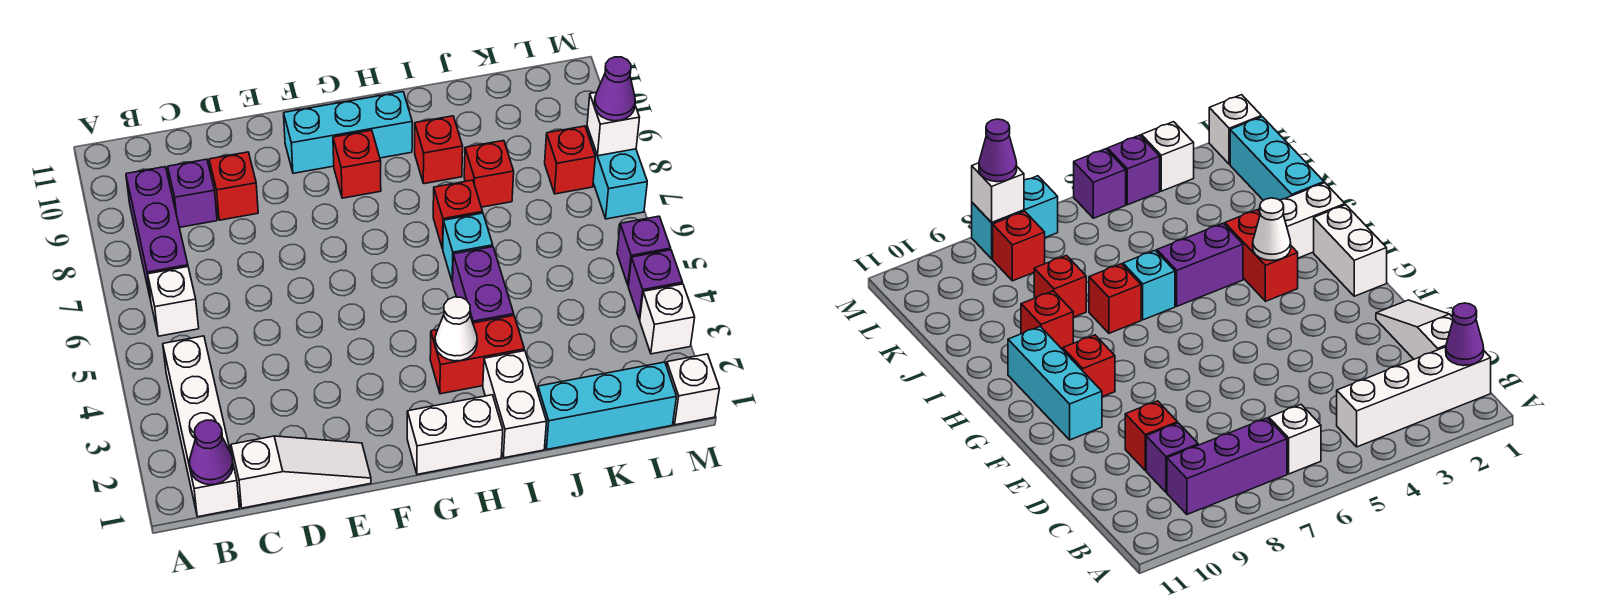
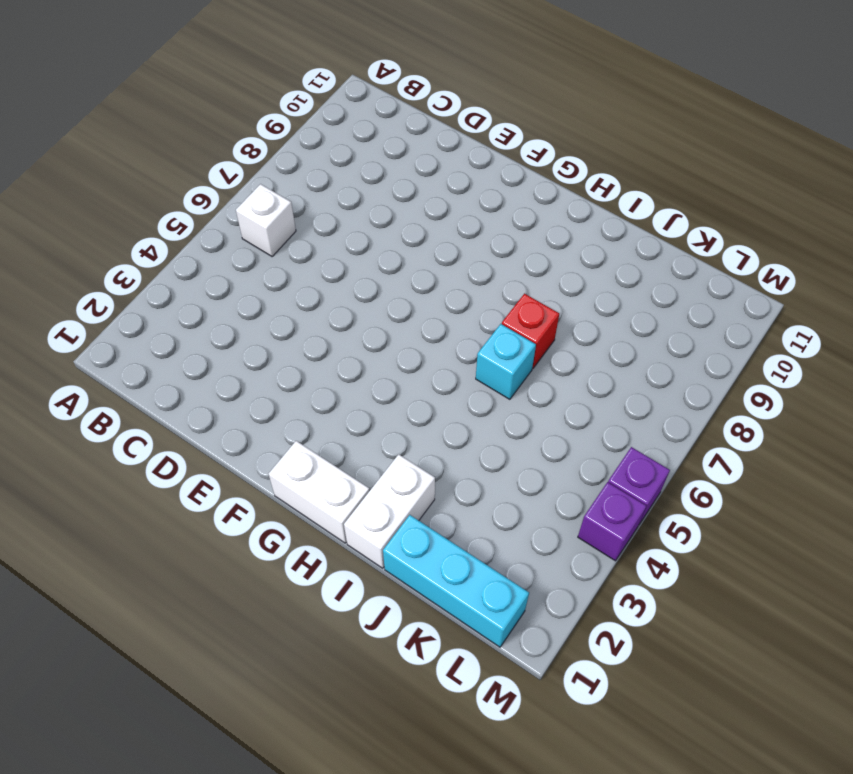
none -> white brick B1:B4 level 1
none -> purple brick B7:B9 level 1
none -> white slope C1:E1 level 1 top C

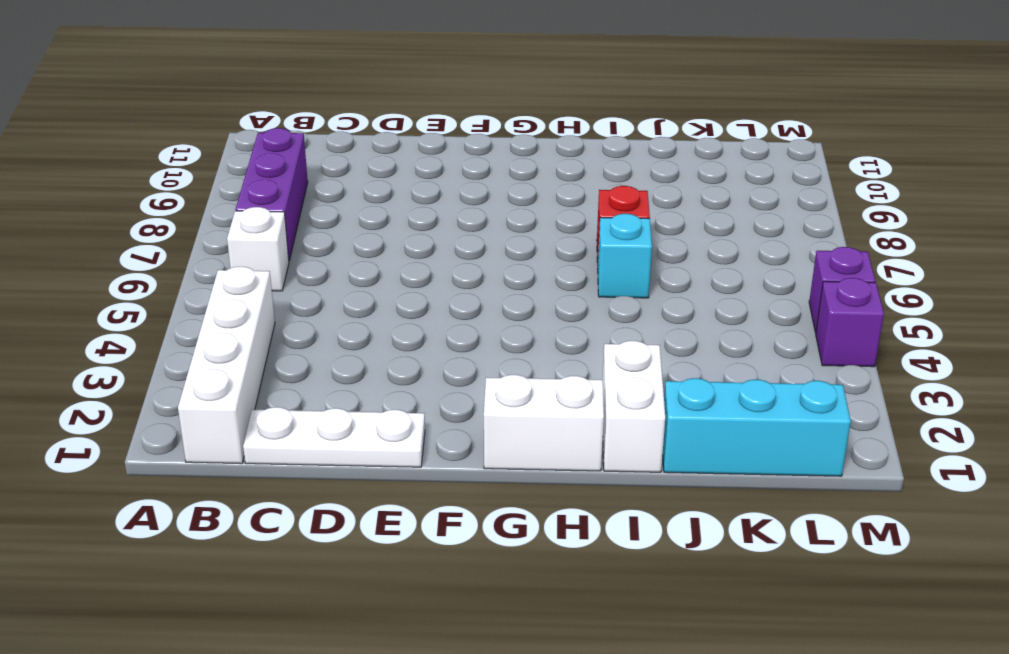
white plate C1:E1 level 1 -> white slope C1:E1 level 1 top C
none -> purple brick C9 level 1
none -> red brick D9 level 1
none -> cyan brick F10:H10 level 1

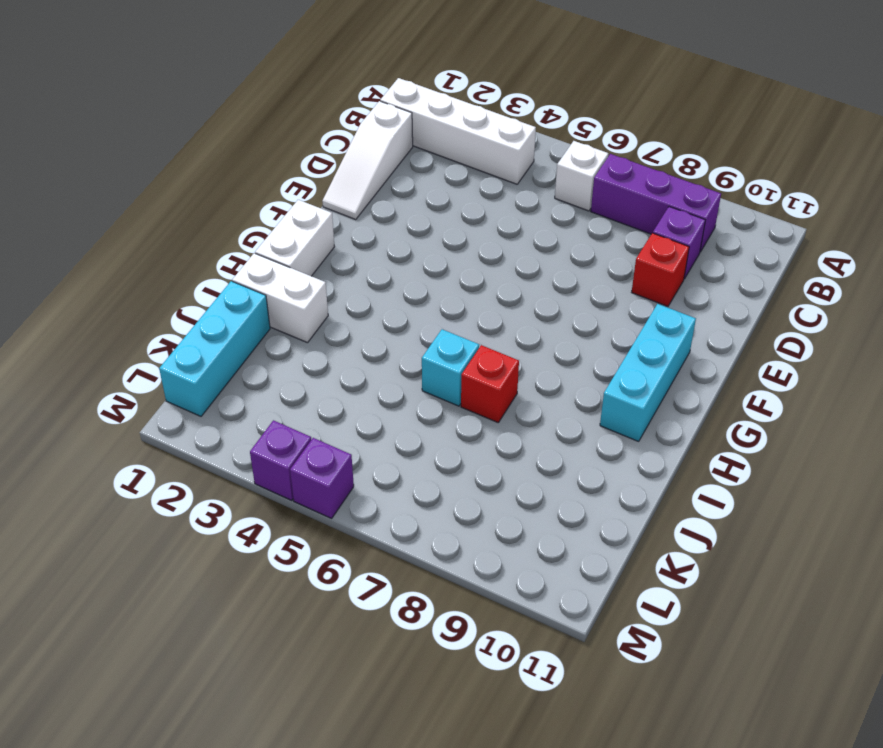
none -> red brick G9 level 1
none -> red brick H3:I3 level 1
none -> purple brick I4:I5 level 1

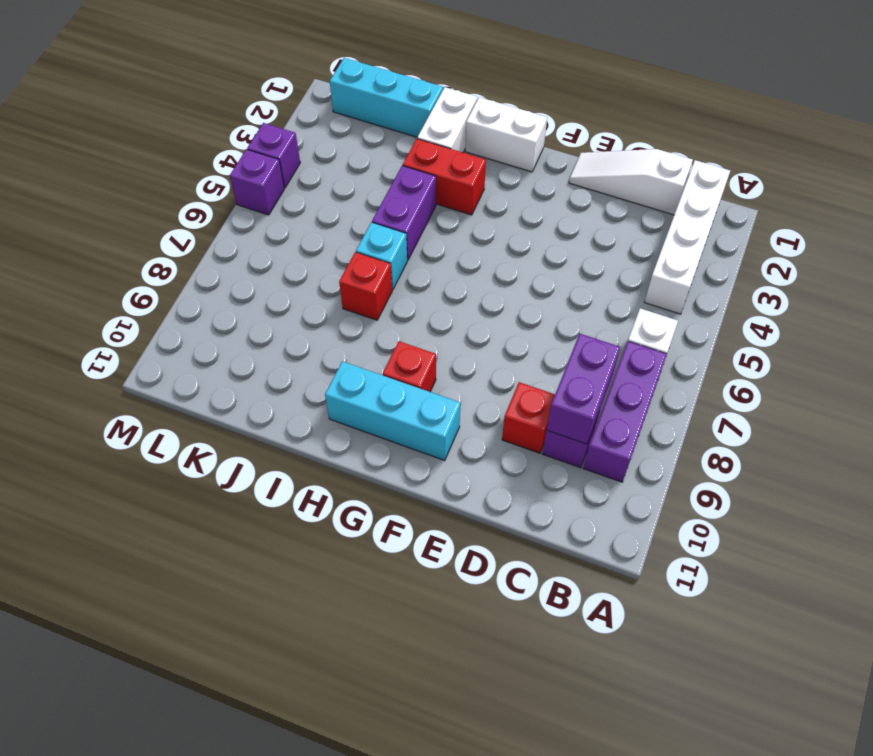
purple brick C8:C9 level 2 -> none
none -> red brick I9 level 1
none -> red brick J8 level 1
none -> red brick L8 level 1

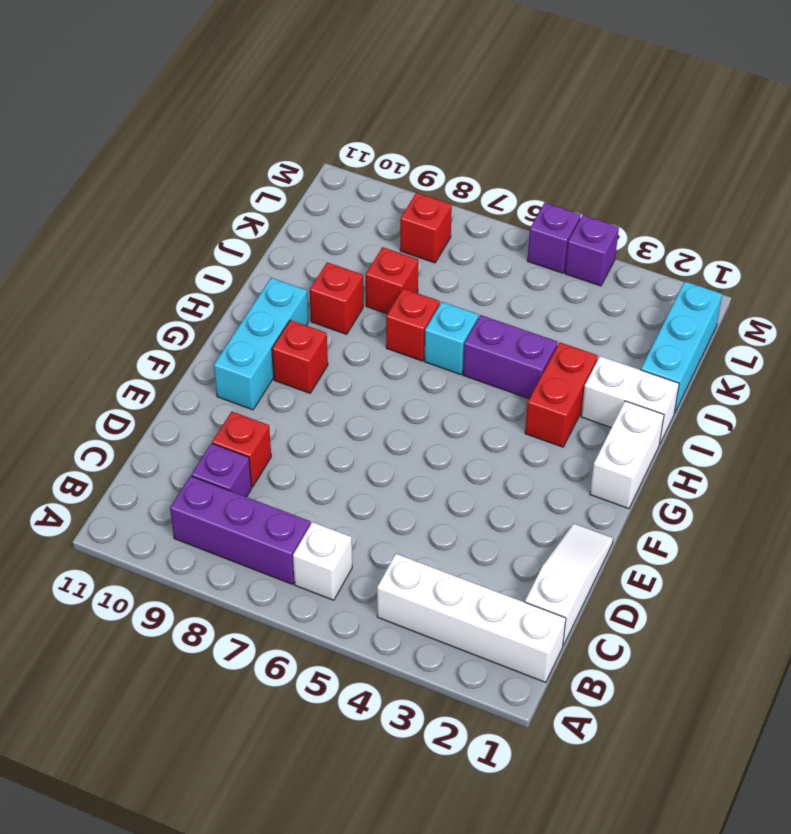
none -> white brick M1 level 1
none -> white brick M3 level 1
none -> cyan brick M7:M8 level 1

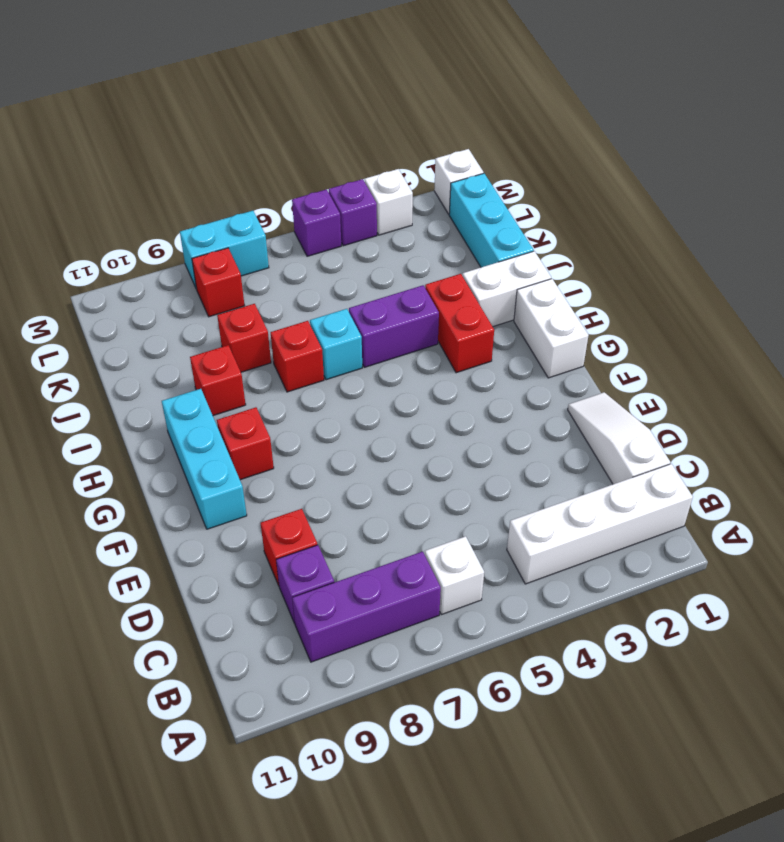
none -> purple cone B1 level 2
none -> white cone H3 level 2
none -> white brick M8 level 2

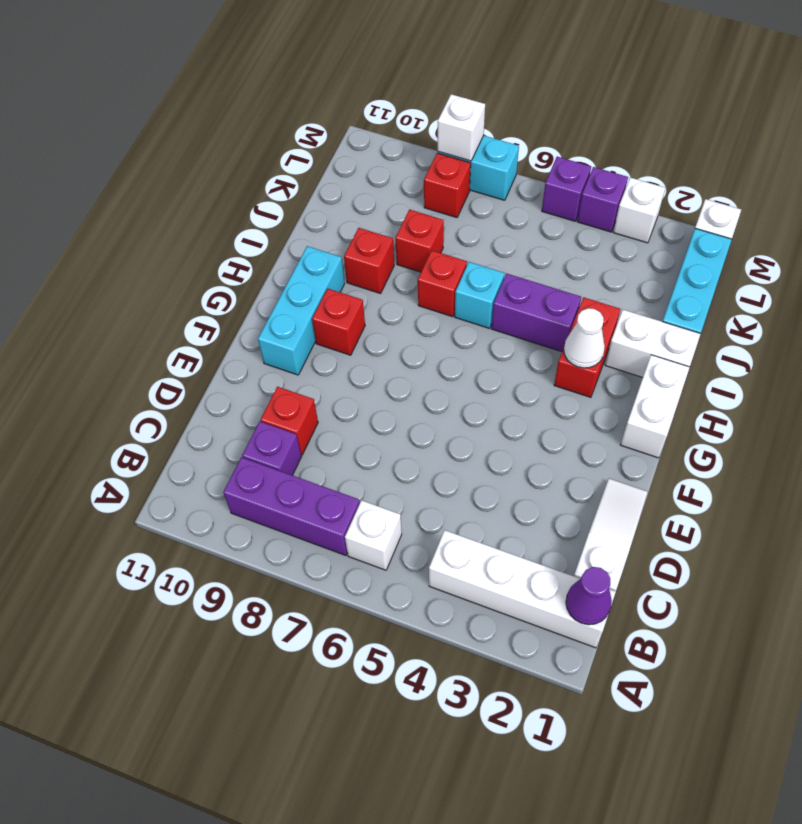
none -> purple cone M8 level 3

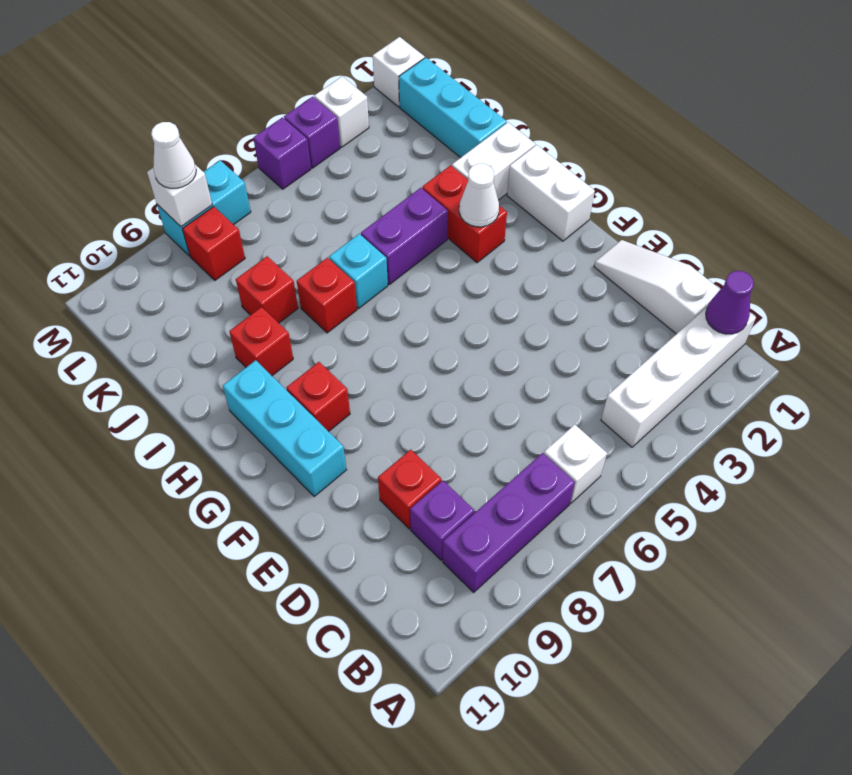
white cone M8 level 3 -> purple cone M8 level 3

